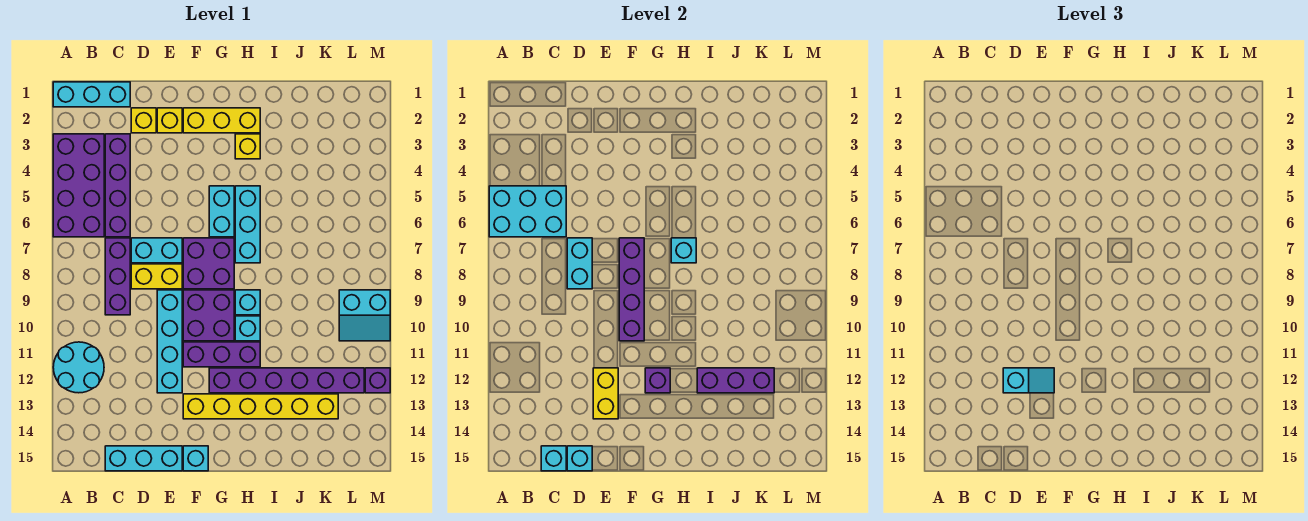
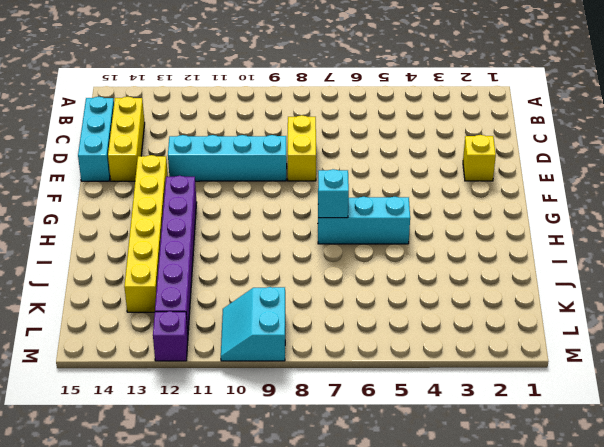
yellow brick C14:E14 level 1 -> yellow brick F2:H2 level 1
none -> cyan brick A1:C1 level 1
none -> purple brick A3:B6 level 1
none -> cyan round brick A11:B12 level 1
none -> purple brick C3:C6 level 1

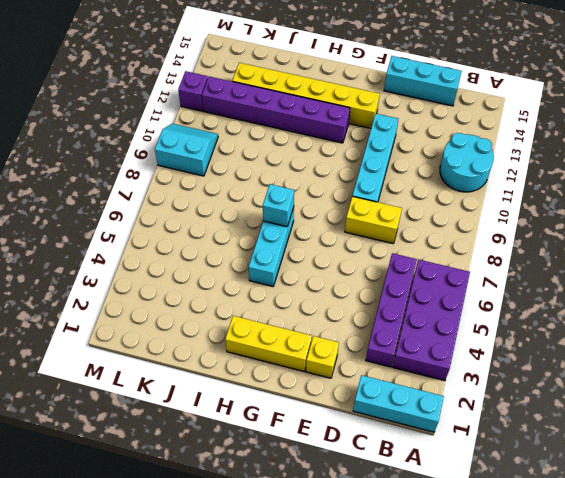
none -> purple brick C7:C9 level 1
none -> yellow brick D2 level 1
none -> cyan brick D7:E7 level 1
none -> purple brick F7:G8 level 1

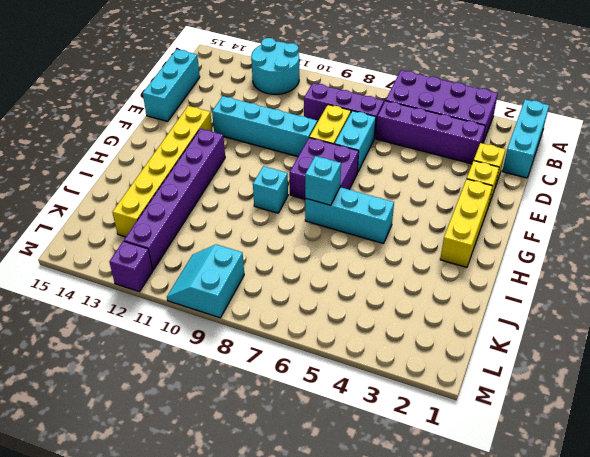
none -> purple brick F9:G10 level 1
none -> purple brick F11:H11 level 1
none -> cyan brick F15 level 1
none -> cyan brick G5:G6 level 1

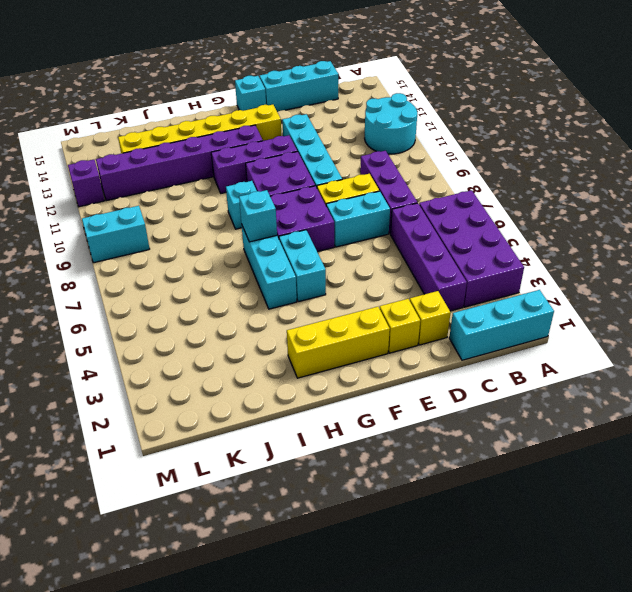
none -> yellow brick H3 level 1
none -> cyan brick H10 level 1
none -> cyan brick A5:C6 level 2
none -> cyan brick C15 level 2

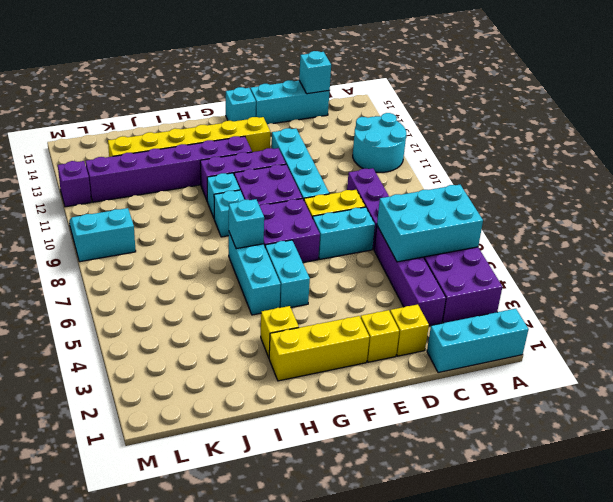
none -> cyan brick D7:D8 level 2
none -> cyan brick D15 level 2
none -> yellow brick E12:E13 level 2
none -> purple brick F7:F10 level 2

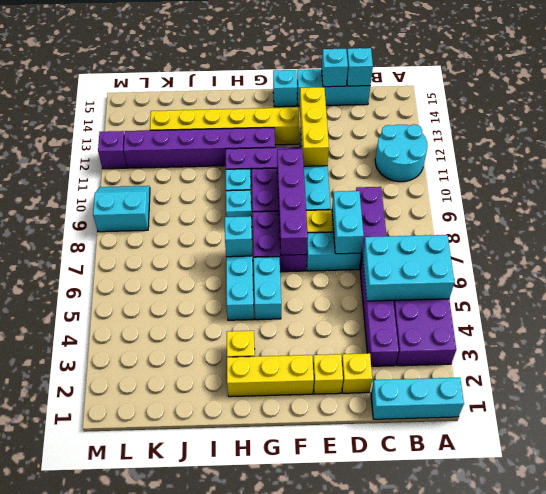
yellow brick E11:E13 level 2 -> yellow brick E12:E13 level 2
none -> purple brick G12 level 2
none -> purple brick I12:K12 level 2
none -> cyan slope D12:E12 level 3 top D

